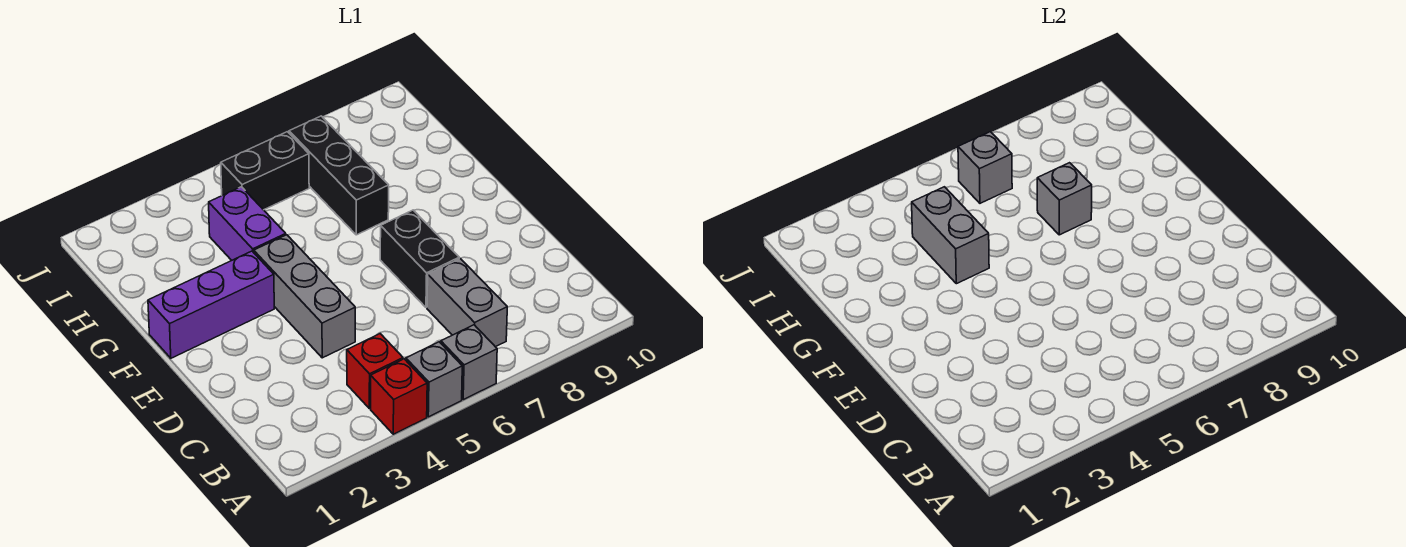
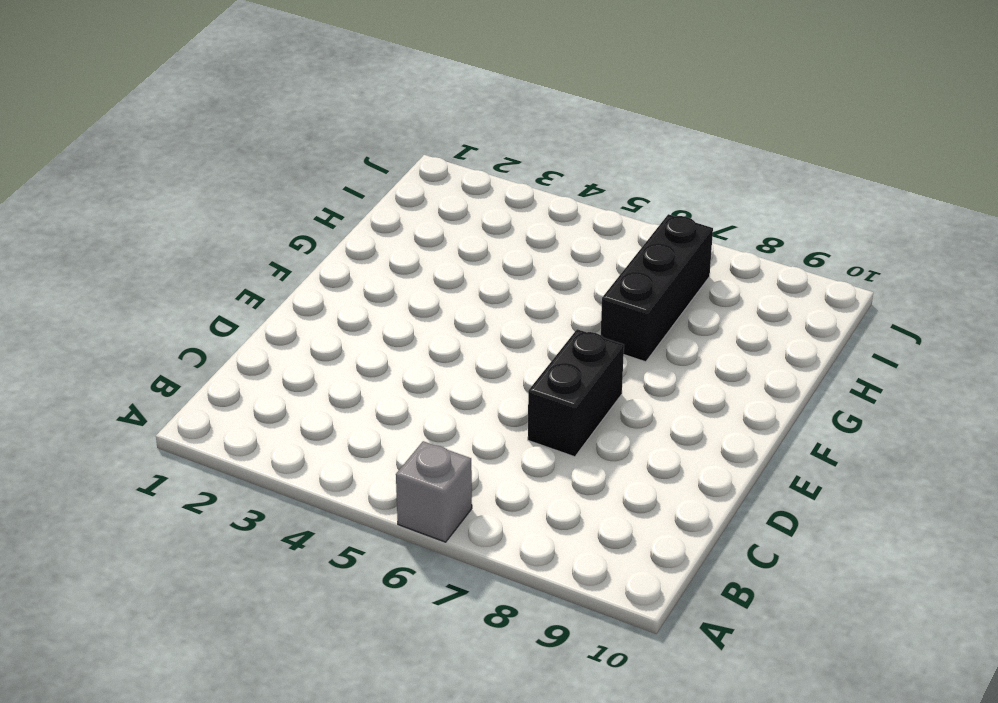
none -> red brick A4 level 1
none -> grey brick A5 level 1
none -> red brick B4 level 1

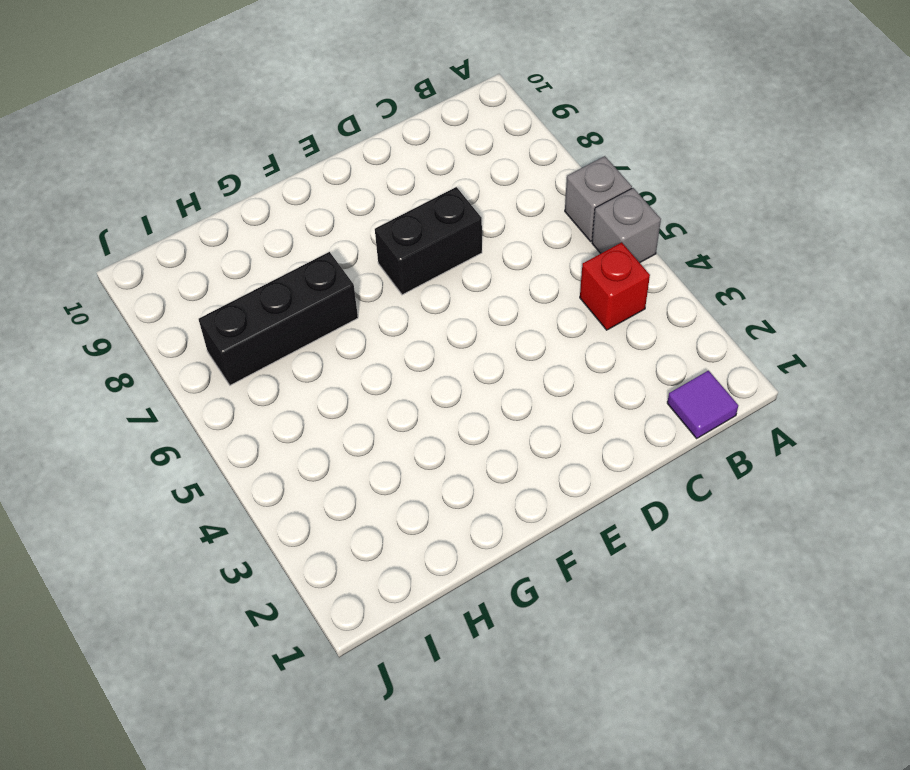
purple tile B1 level 1 -> none
none -> red brick A4 level 1
none -> grey brick B7:C7 level 1
none -> grey brick D4:F4 level 1

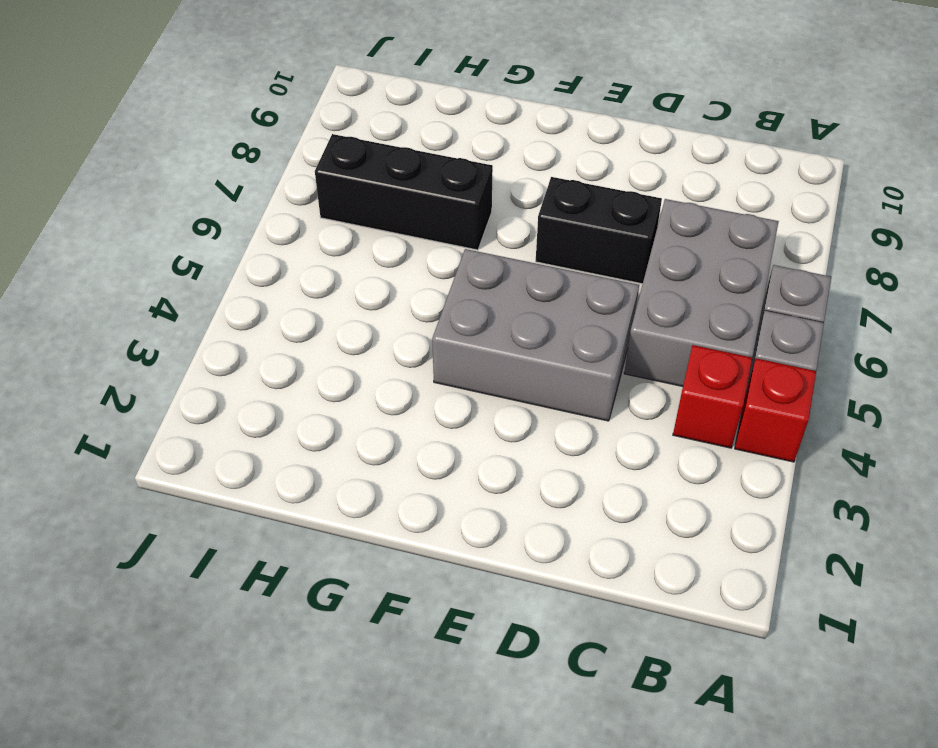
grey brick B5:C7 level 1 -> grey brick B7:C7 level 1
grey brick D4:F5 level 1 -> grey brick D4:F4 level 1
none -> purple brick F1:F3 level 1
none -> purple brick G4:H4 level 1
none -> black brick I5:I6 level 1

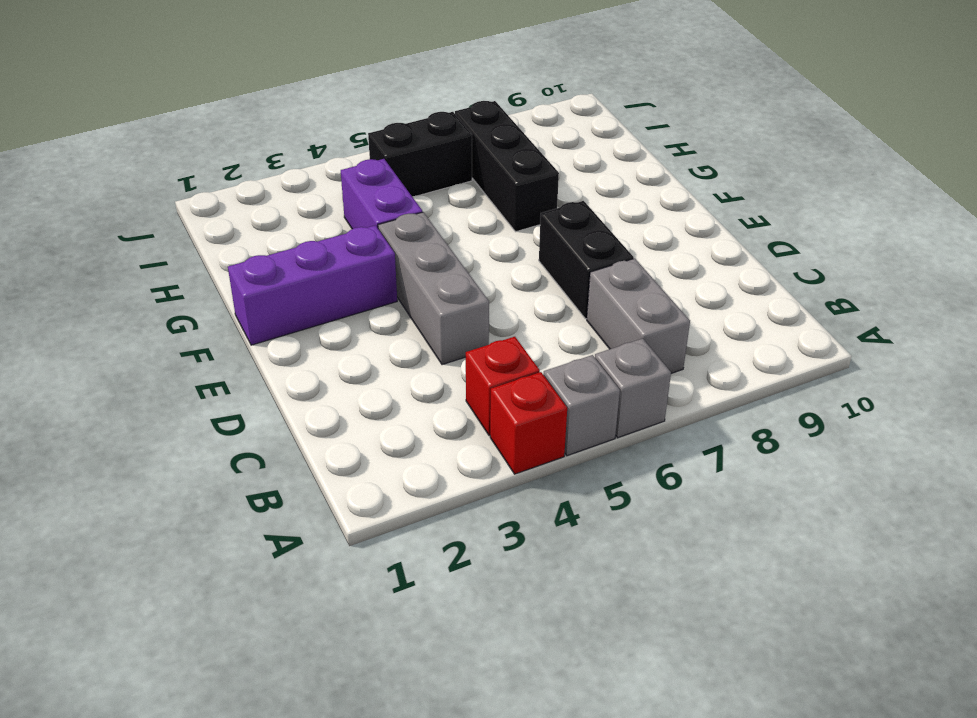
none -> grey brick G4:H4 level 2
none -> grey brick G7 level 2
none -> grey brick I6 level 2

